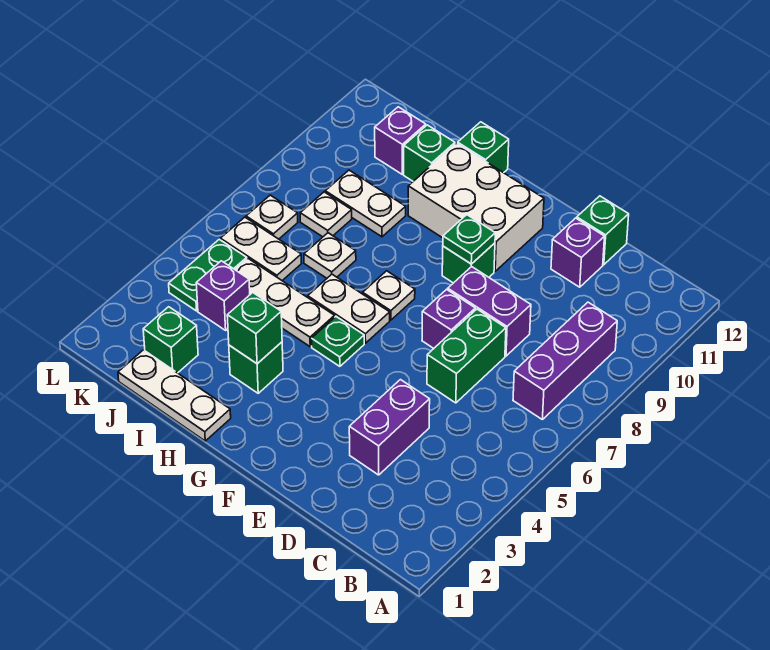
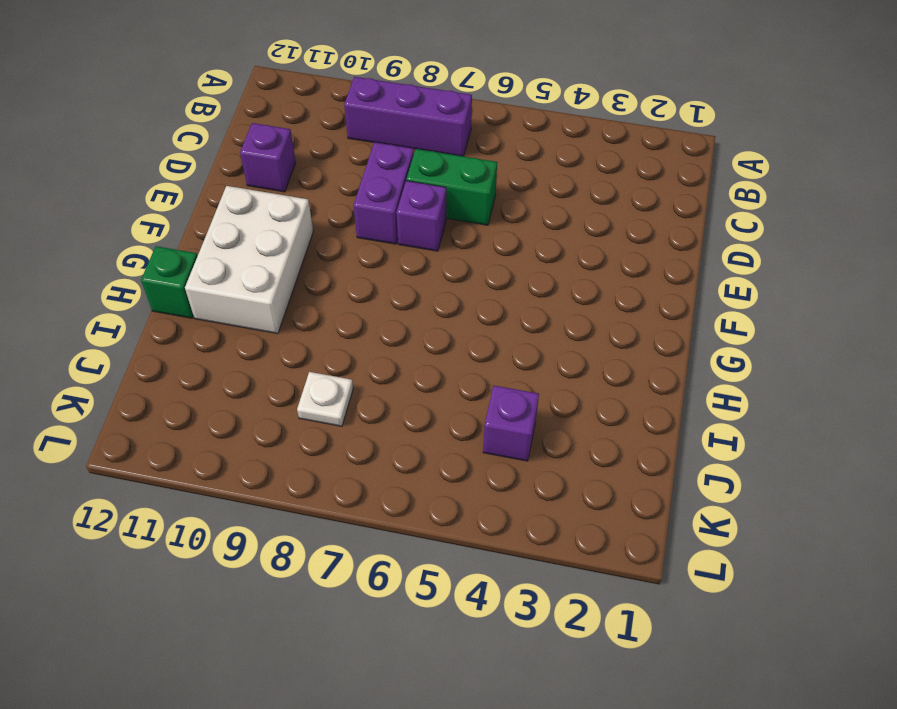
none -> purple brick D3:D4 level 1
none -> green brick D12 level 1
none -> green brick F9 level 1

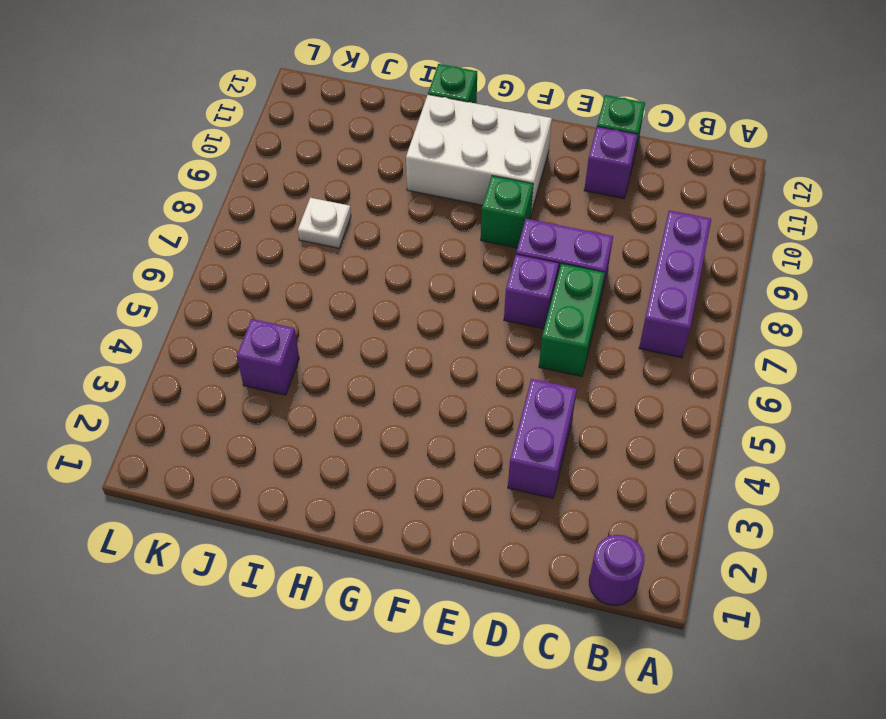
purple round brick B1 level 1 -> none
none -> green plate G5 level 1
none -> white plate G6:H6 level 1
none -> white plate G7 level 1

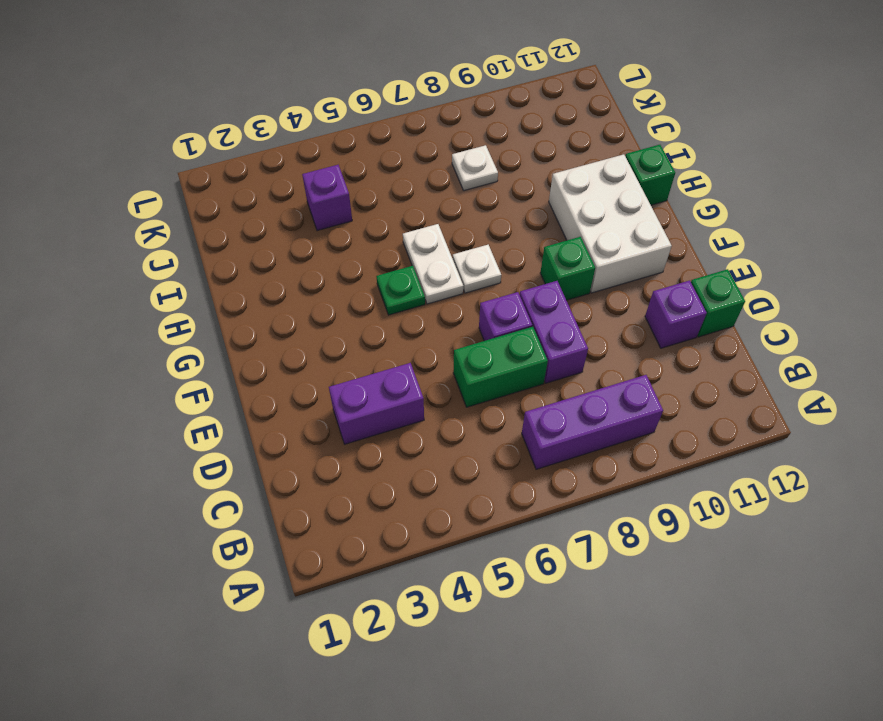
none -> white plate H1:J1 level 1
none -> green brick H3 level 1
none -> white plate H5:J5 level 1

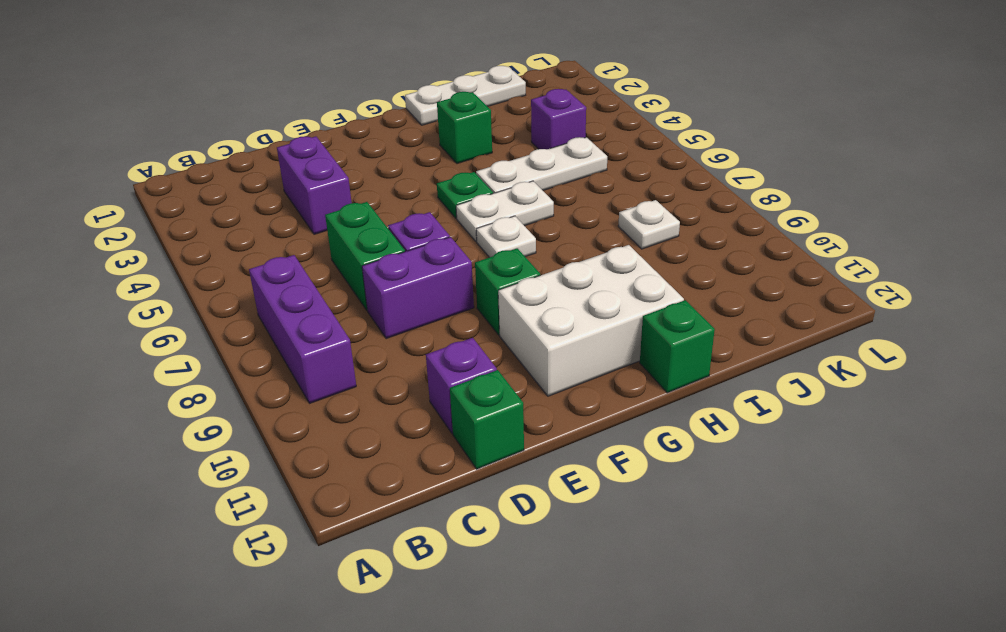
none -> white plate I7 level 1
none -> white plate I9:J9 level 1
none -> green brick I11 level 1

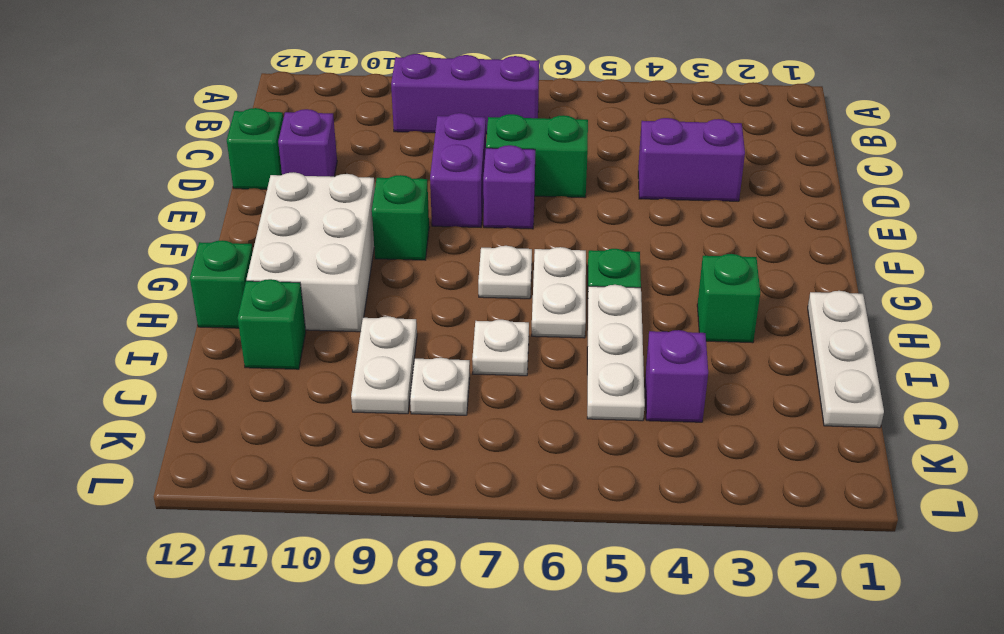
none -> green brick J2 level 1
none -> white plate J6:K6 level 1
none -> purple brick J11 level 1

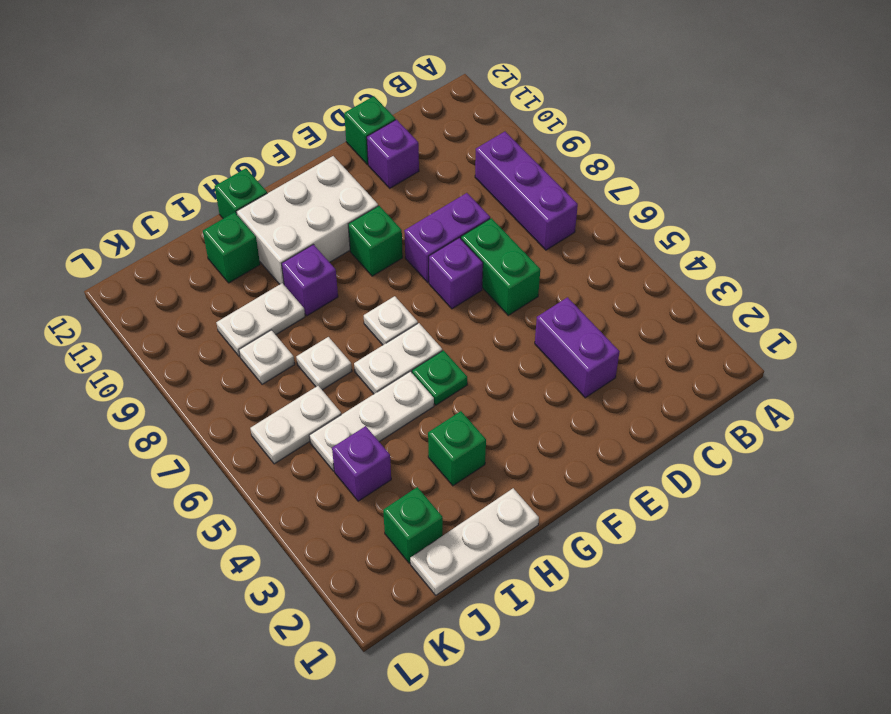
purple brick H9 level 1 -> purple brick J11 level 1
none -> green plate K4:K5 level 1
none -> white plate K7 level 1
none -> green plate F9 level 2

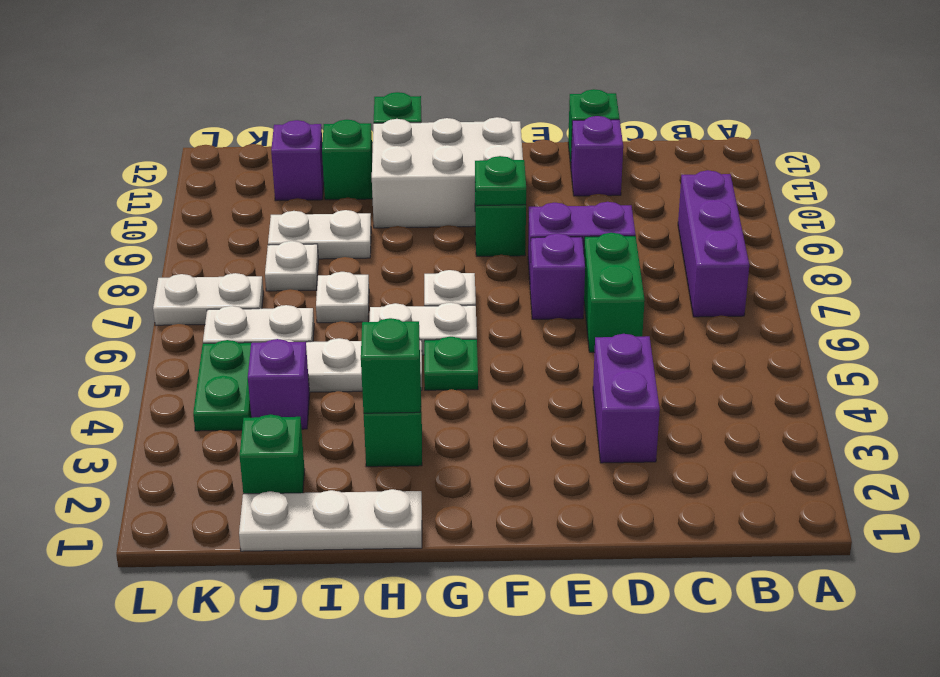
white plate K7:L7 level 1 -> white plate K7 level 1

